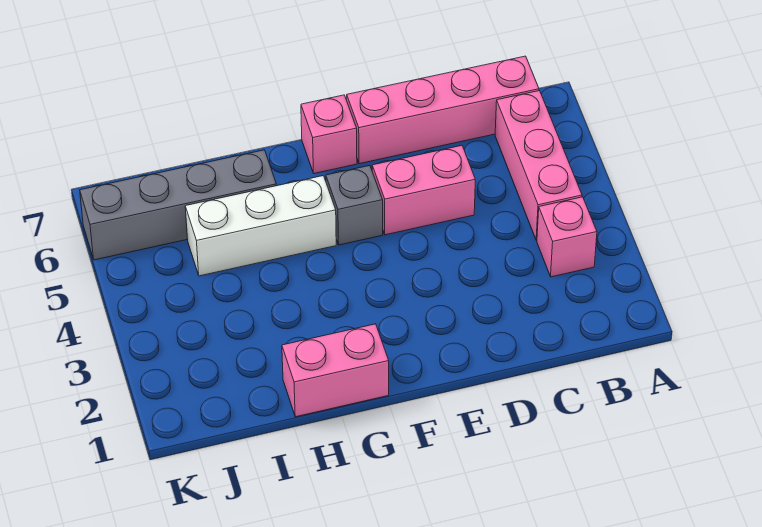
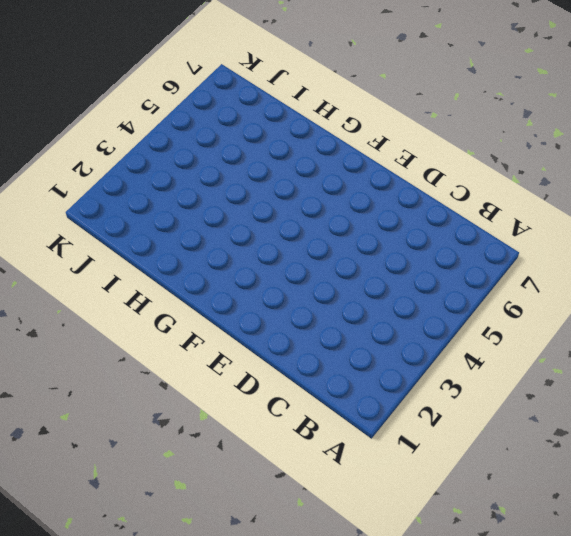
none -> pink brick B3 level 1
none -> pink brick B4:B6 level 1

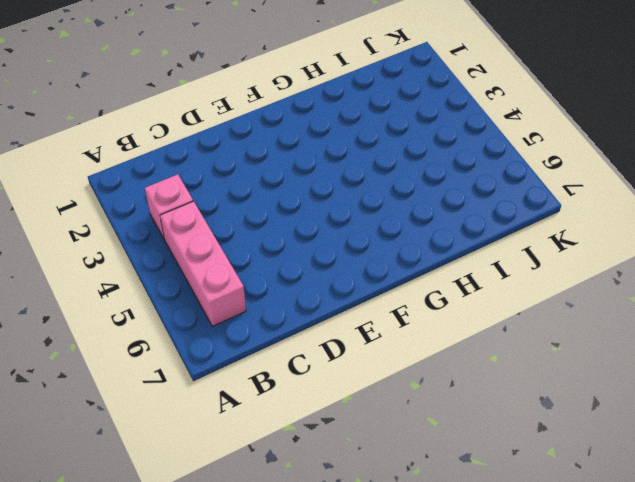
none -> pink brick B7:E7 level 1
none -> pink brick D5:E5 level 1

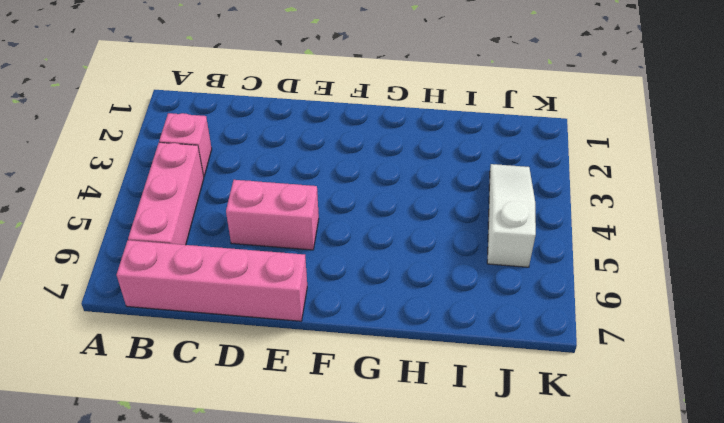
white slope J3:J5 level 1 top 5 -> none
none -> grey brick F5 level 1
none -> pink brick F7 level 1

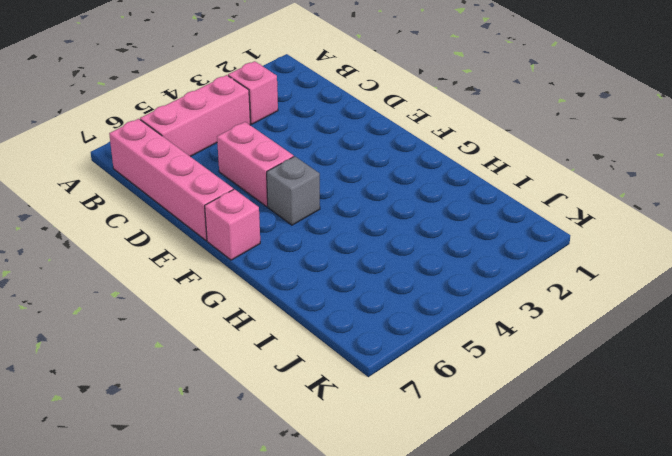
none -> pink brick G1:H1 level 1
none -> white brick G5:I5 level 1

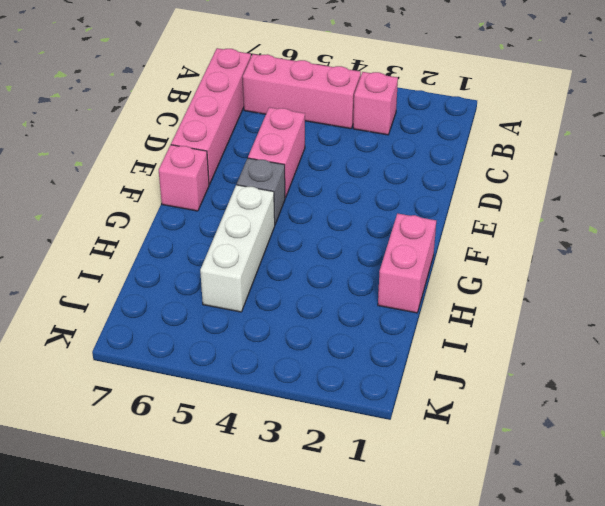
none -> grey brick H6:K6 level 1

